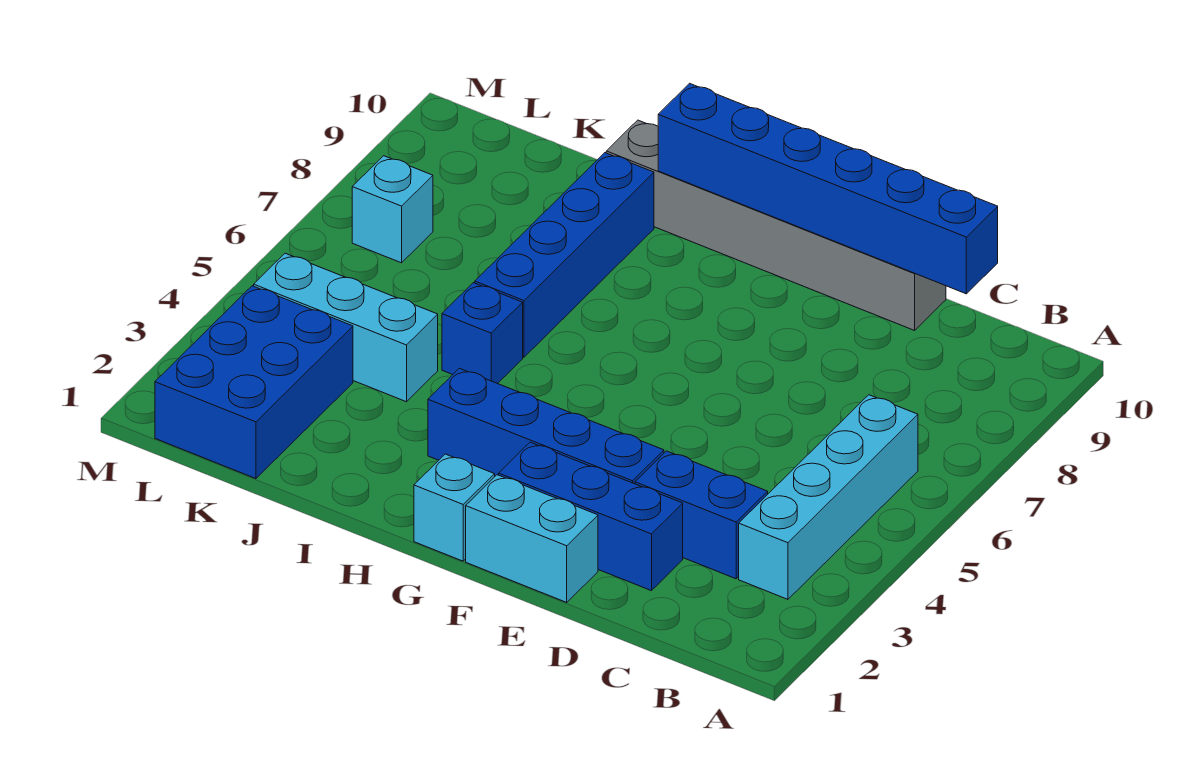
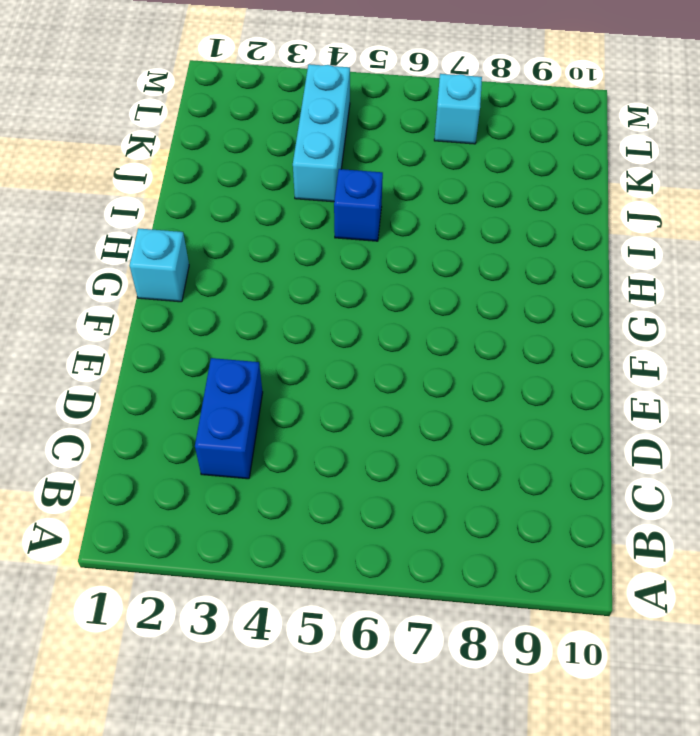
none -> cyan brick B3:B6 level 1
none -> blue brick D2:F2 level 1
none -> grey brick D10:I10 level 1

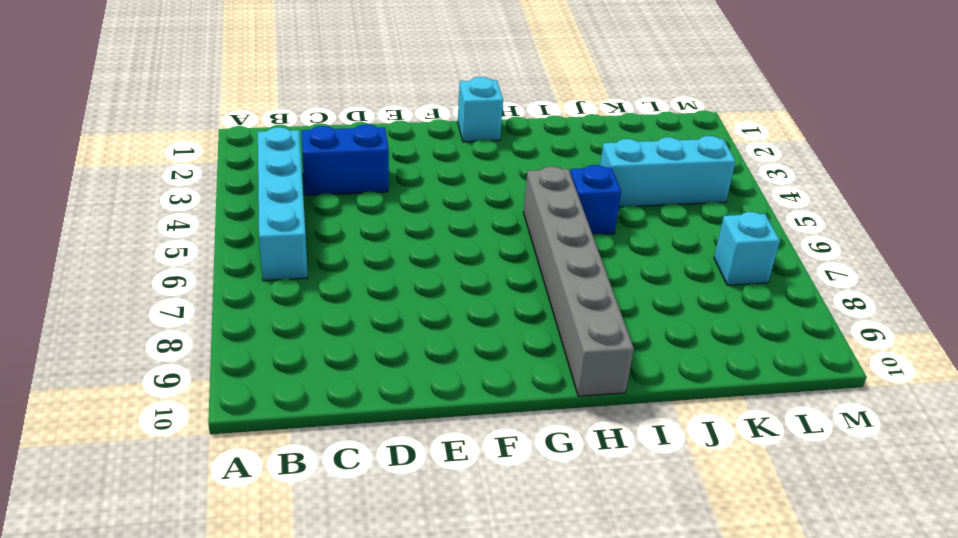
grey brick H5:H10 level 1 -> grey brick D10:I10 level 1
none -> blue brick D2:F2 level 1
none -> cyan brick E1:F1 level 1
none -> blue brick E3:H3 level 1

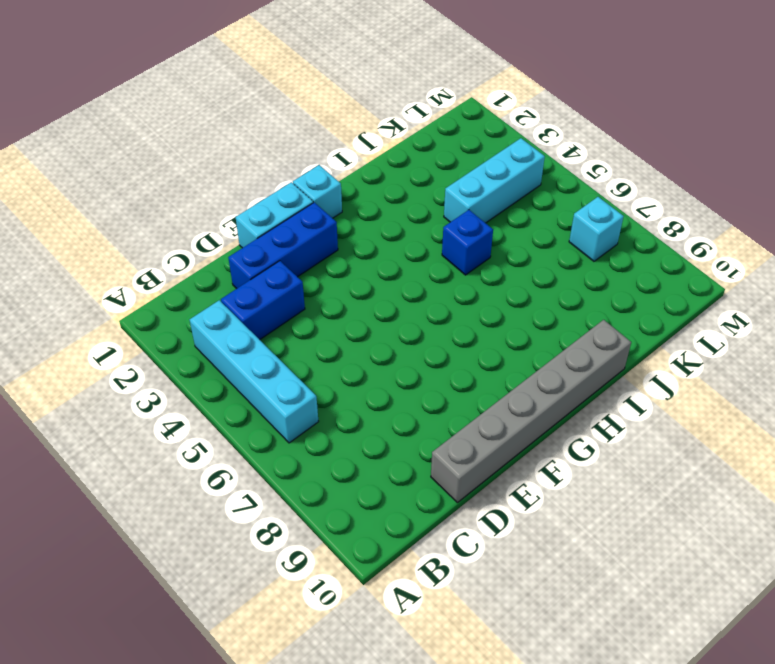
none -> blue brick E3:H3 level 1
none -> blue brick I6:I9 level 1
none -> blue brick K1:L3 level 1

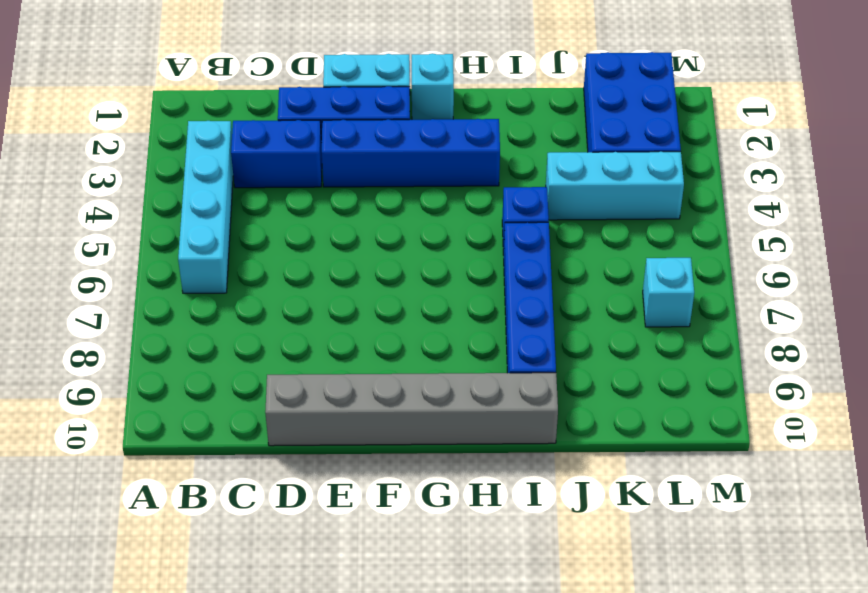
none -> blue brick C10:H10 level 2

